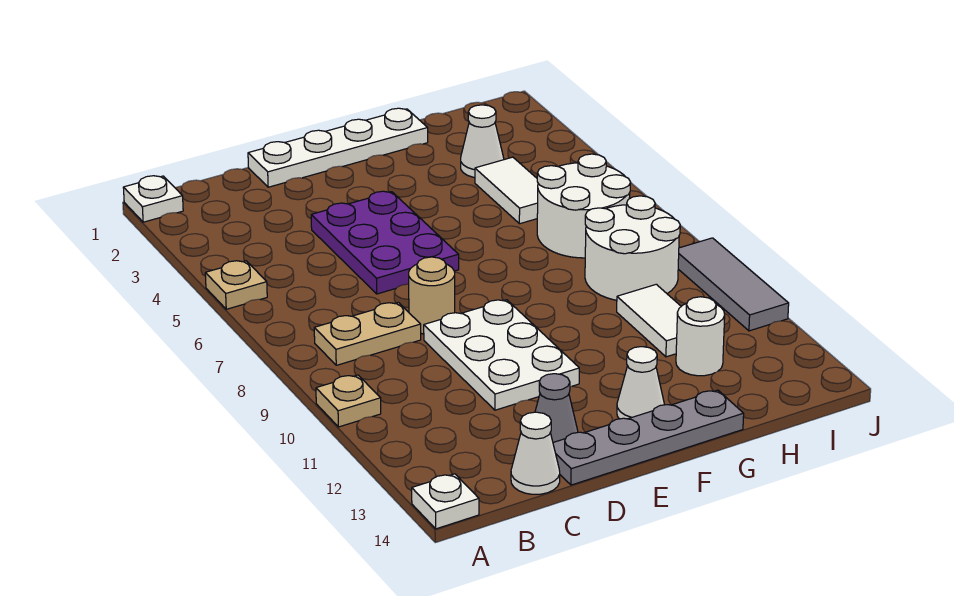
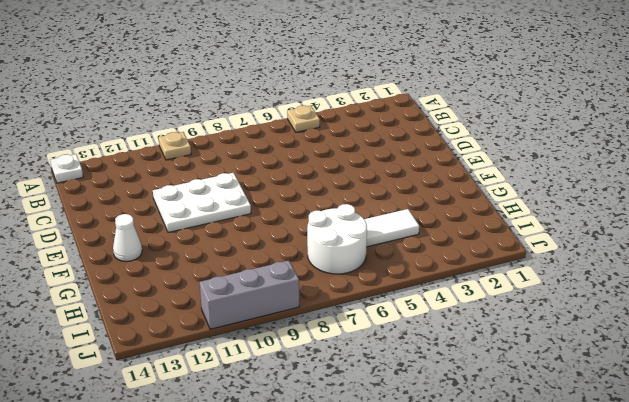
grey brick J9:J11 level 1 -> grey tile J9:J11 level 1
none -> white plate A1 level 1
none -> tan plate B8:C8 level 1
none -> white cone C14 level 1

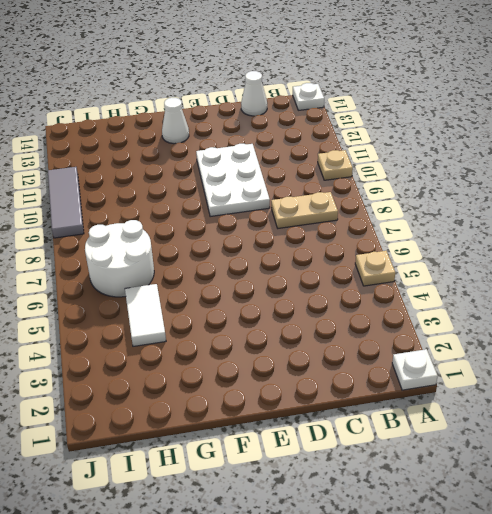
none -> white plate D1:G1 level 1
none -> purple plate D4:E6 level 1
none -> tan round brick D8 level 1

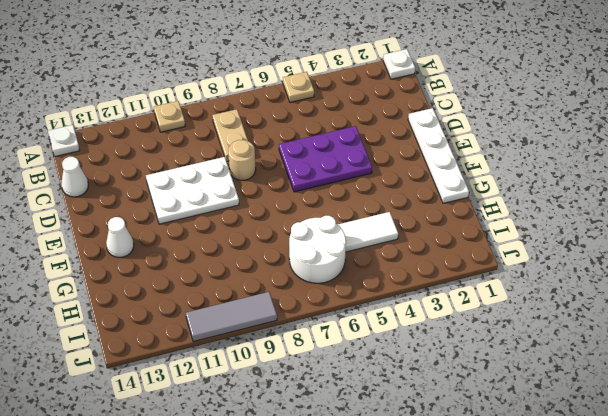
none -> grey cone D13 level 1
none -> grey plate D14:G14 level 1
none -> white cone H3 level 1

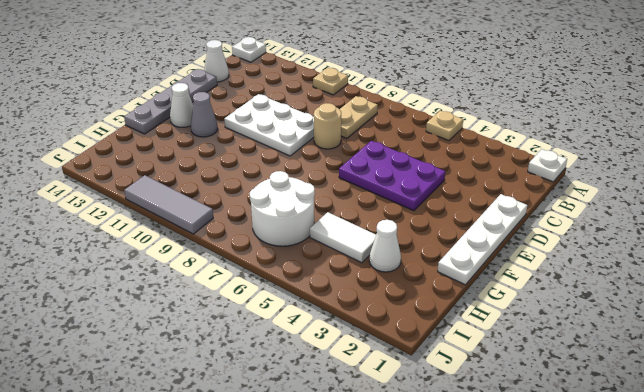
grey cone F12 level 1 -> grey cone D13 level 1
none -> white round brick H8:I9 level 1
none -> white tile H10:H11 level 1
none -> white round brick H12 level 1

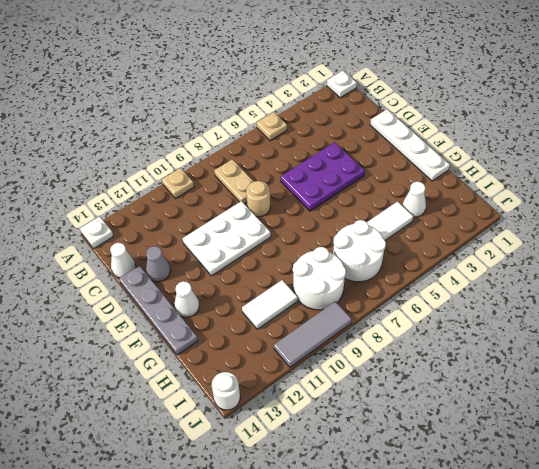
white round brick J14 level 1 -> white round brick H12 level 1

